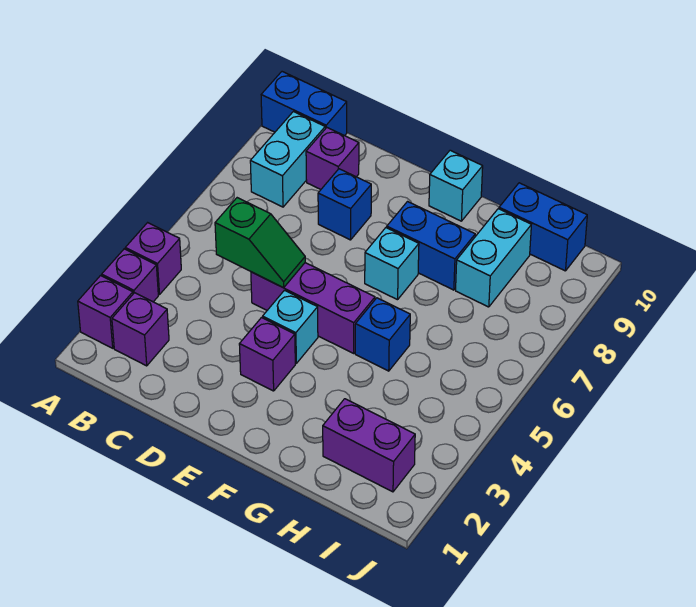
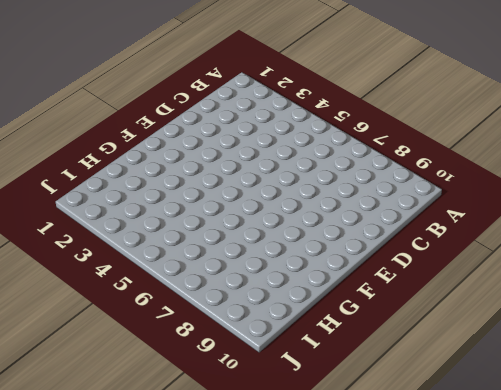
none -> purple brick A2 level 1
none -> purple brick A3 level 1
none -> purple brick A4 level 1

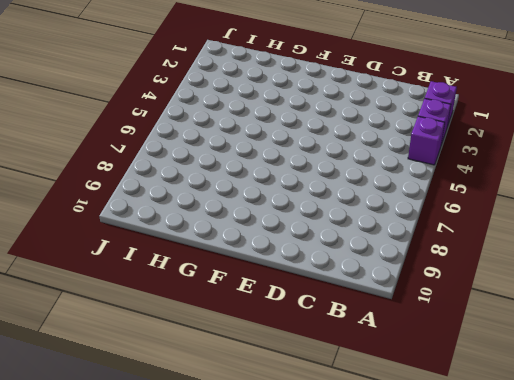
none -> blue brick A10:B10 level 1
none -> purple brick B2 level 1
none -> cyan brick B8:B9 level 1

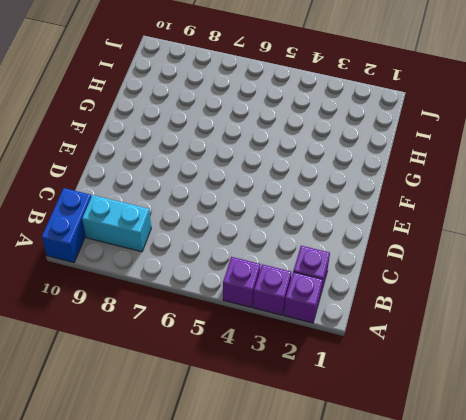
none -> purple brick C9 level 1
none -> purple brick D5:F5 level 1
none -> blue brick D8 level 1

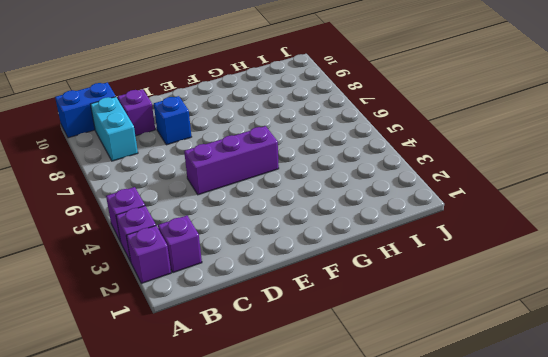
none -> purple brick E3 level 1
none -> cyan brick E4 level 1
none -> cyan brick F7 level 1

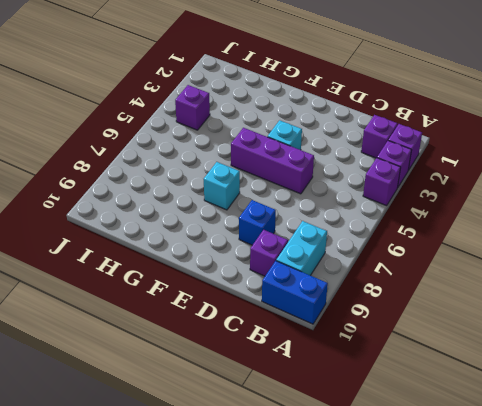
purple brick I4 level 1 -> purple brick E3 level 1
none -> blue brick F8:G8 level 1
none -> cyan brick F10 level 1
none -> blue brick G5 level 1

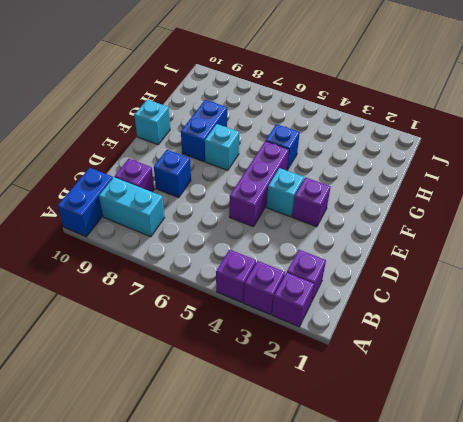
none -> purple brick H2:I2 level 1
none -> cyan brick H8:H9 level 1
none -> blue brick H10:I10 level 1

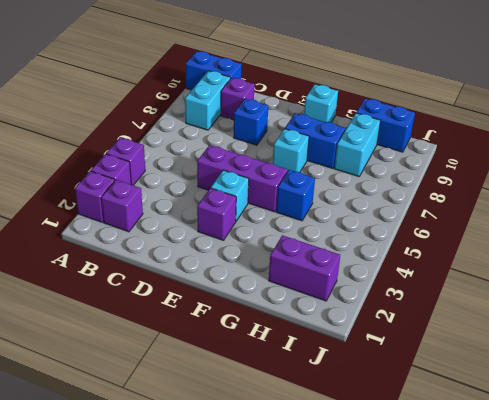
none -> green slope C5:D5 level 2 top C

